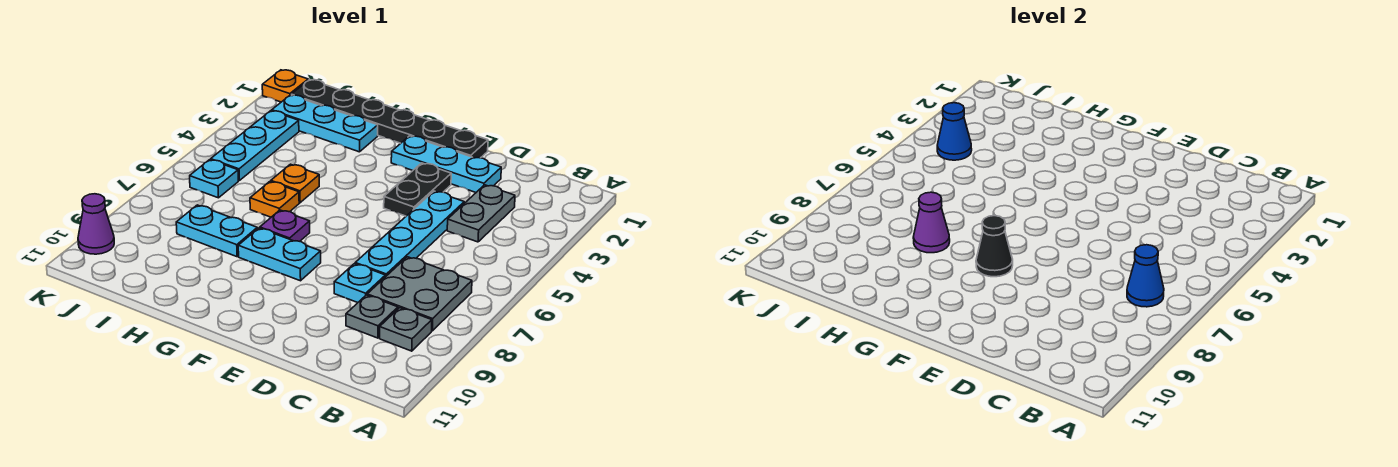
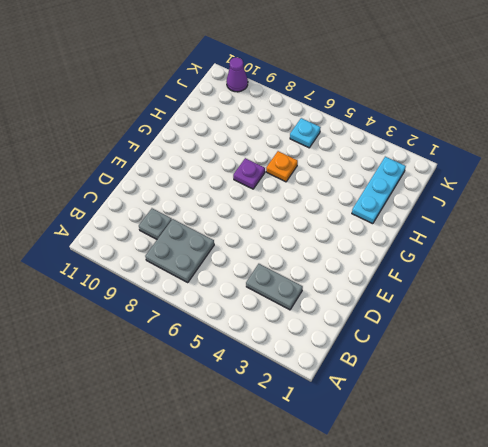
none -> grey plate B9 level 1
none -> cyan plate D2:F2 level 1
none -> cyan plate D4:D7 level 1

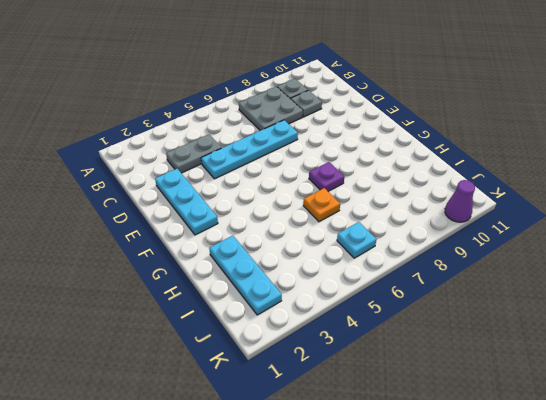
none -> cyan plate D8 level 1
none -> black plate E1:J1 level 1
none -> black plate E3:E4 level 1

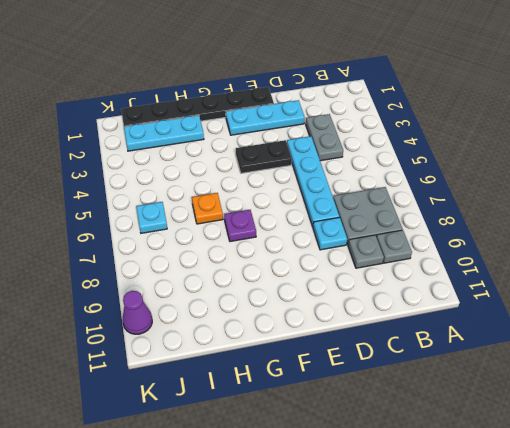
black plate E4:F4 level 1 -> black plate E3:E4 level 1
none -> cyan plate F8:G8 level 1
none -> orange plate H5 level 1
none -> cyan plate H8:I8 level 1

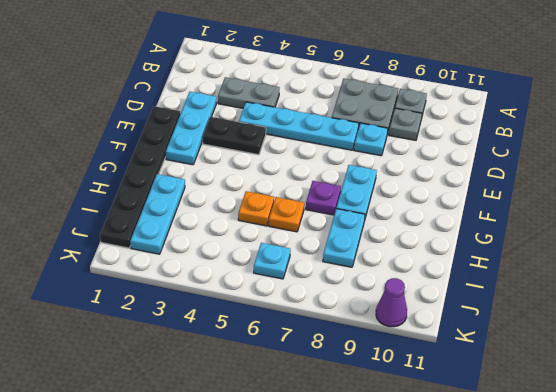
none -> cyan plate J3:J5 level 1
none -> orange plate K1 level 1
none -> blue cone B7 level 2

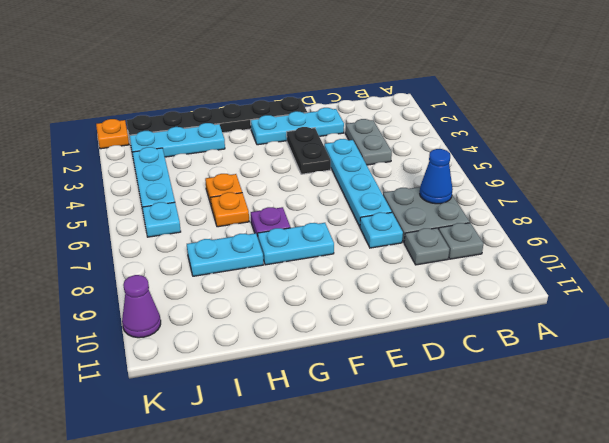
none -> black cone F8 level 2
none -> purple cone H8 level 2
none -> blue cone J4 level 2

